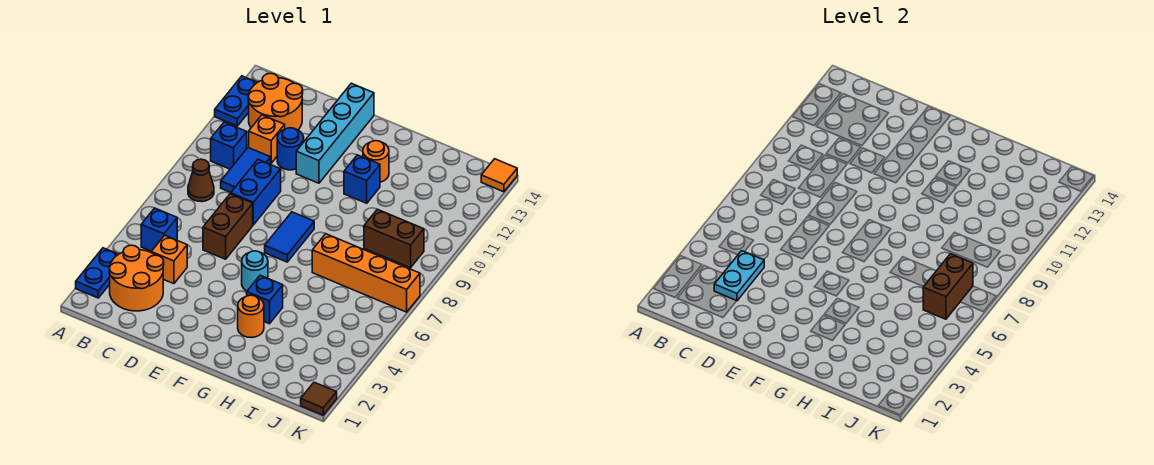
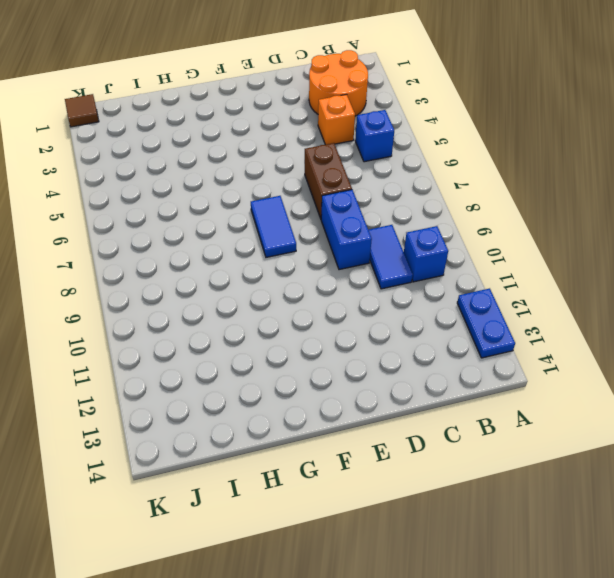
none -> blue plate A2:A3 level 1
none -> brown cone B8 level 1
none -> orange round brick B12:C13 level 1

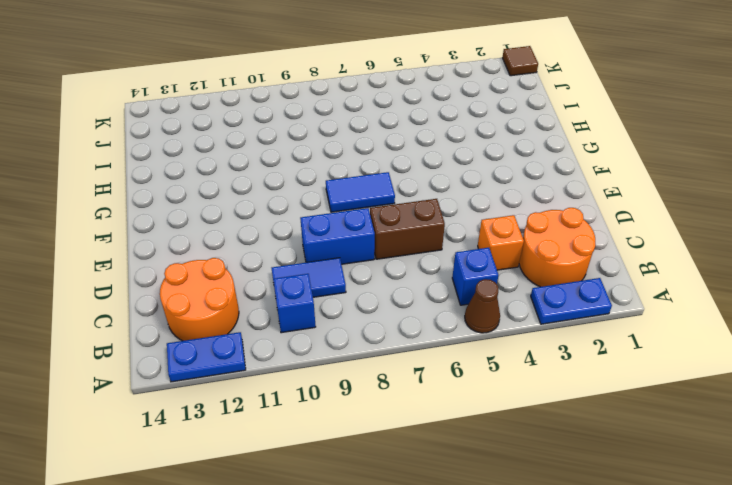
brown cone A5 level 1 -> brown cone B8 level 1
none -> orange brick C11 level 1
none -> blue round brick D11 level 1
none -> cyan brick E11:E14 level 1

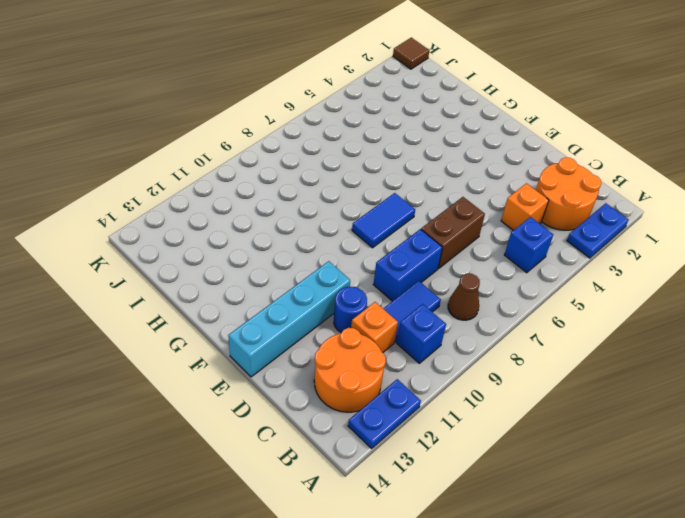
none -> cyan round brick F5 level 1
none -> orange round brick G3 level 1
none -> blue brick G4 level 1

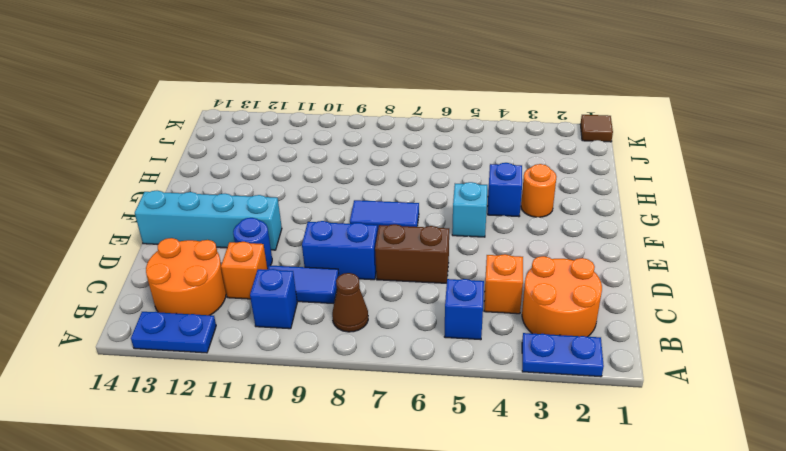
cyan brick F5 level 1 -> cyan round brick F5 level 1
none -> blue brick G11 level 1
none -> orange round brick G12 level 1
none -> orange brick H7:K7 level 1

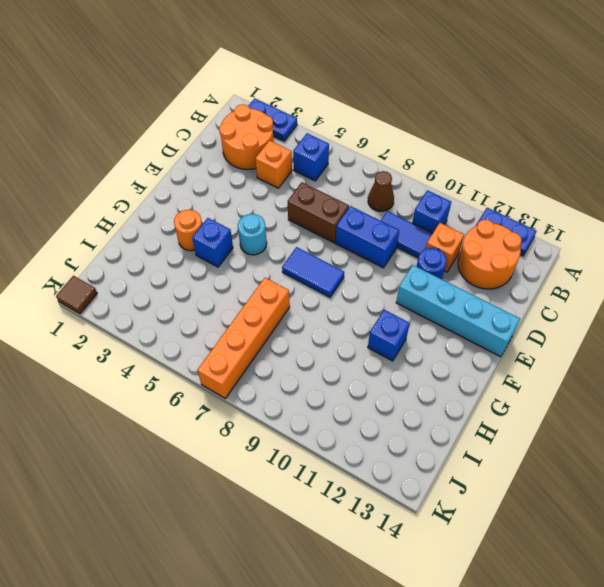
none -> orange round brick G12 level 1
none -> brown brick I9:J9 level 1
none -> orange tile K14 level 1

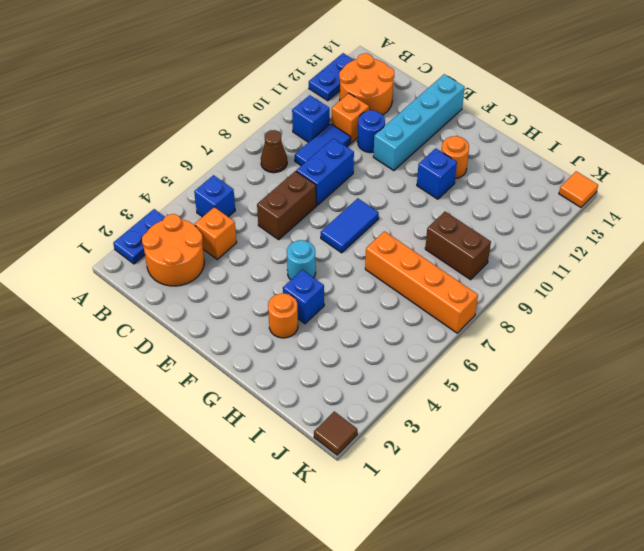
none -> cyan plate C3:C4 level 2
none -> brown brick J6:J7 level 2

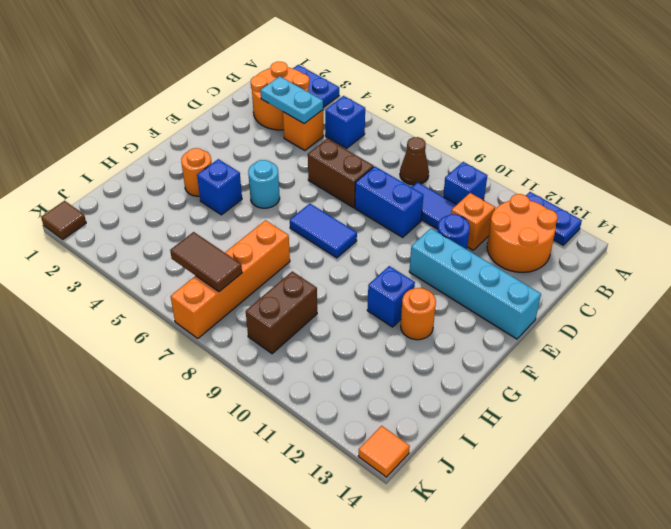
brown tile J6:J7 level 2 -> brown brick J6:J7 level 2

